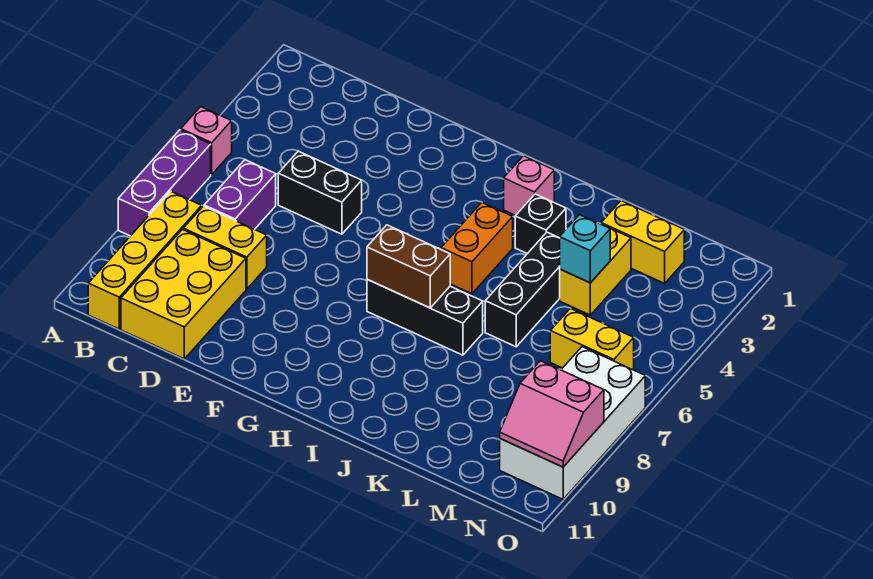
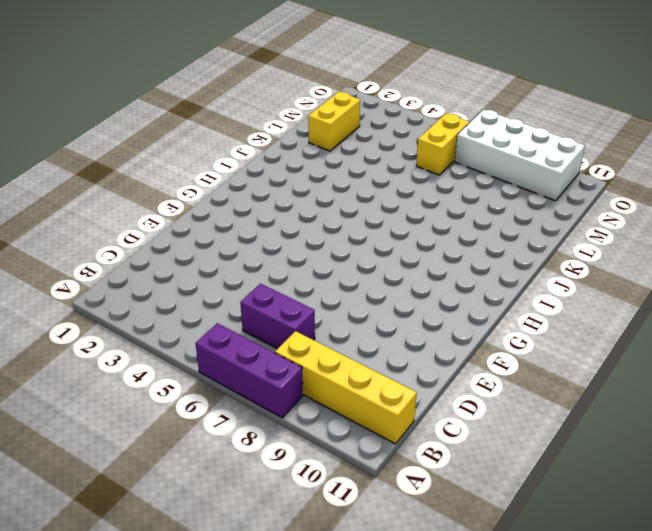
none -> pink brick A5 level 1
none -> yellow brick C8:D8 level 1
none -> yellow brick C9:D11 level 1

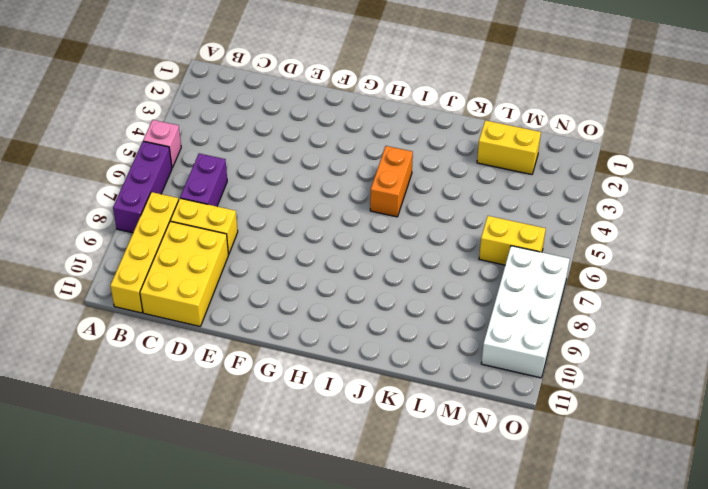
none -> black brick D5:E5 level 1
none -> black brick H7:J7 level 1
none -> pink brick I2 level 1

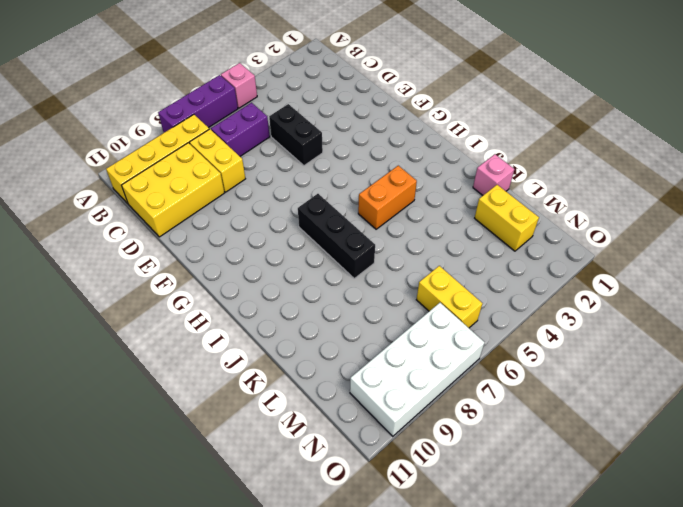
pink brick K1 level 1 -> pink brick I2 level 1
none -> black brick J3 level 1
none -> black brick K4:K6 level 1
none -> yellow brick L3:L4 level 1

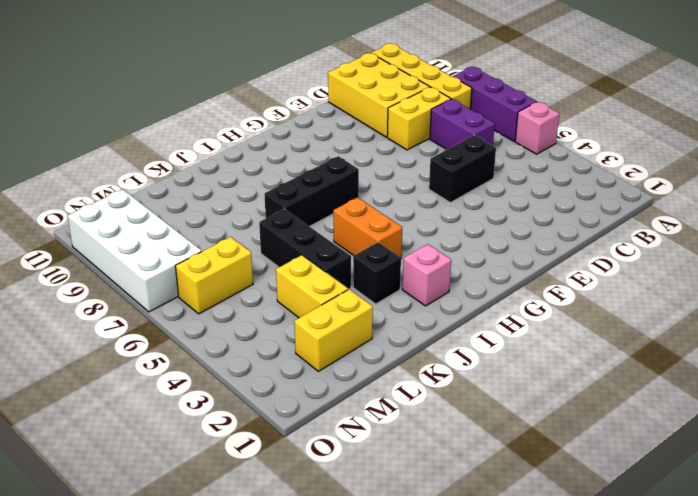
none -> brown brick H7:I7 level 2
none -> cyan brick L4 level 2
none -> pink slope N9:O10 level 2 top 9

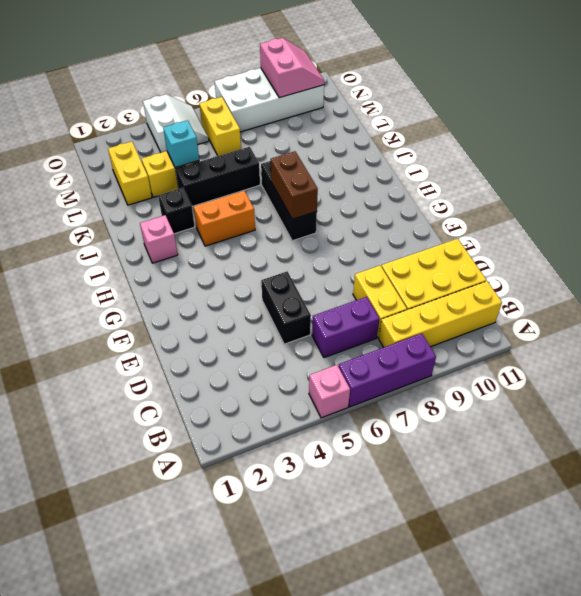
white slope N4:O5 level 1 top 4 -> none

